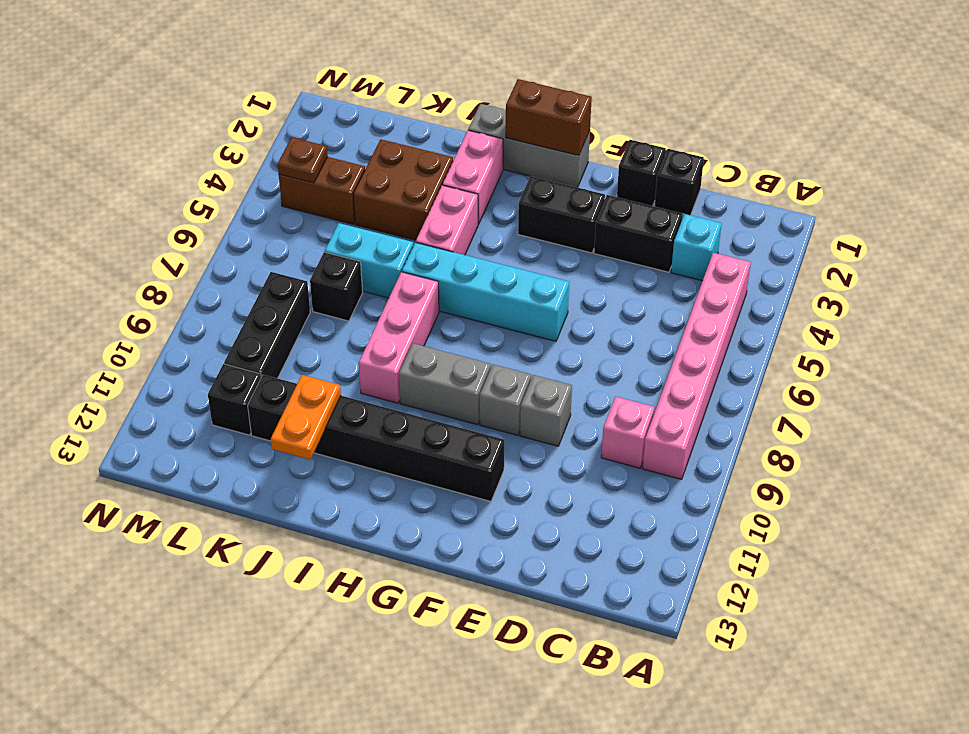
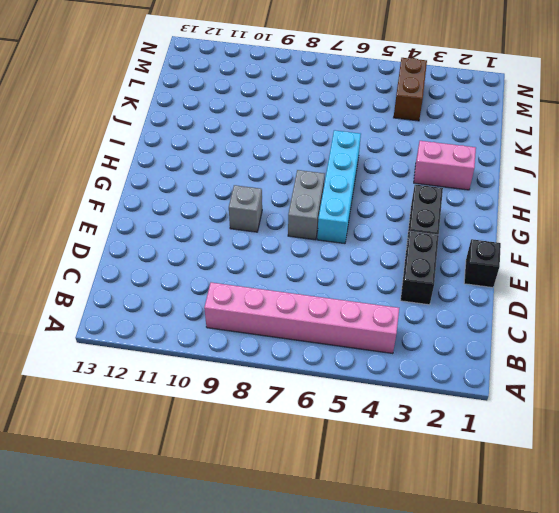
grey brick F7:G7 level 1 -> grey brick G9:H9 level 1
none -> cyan brick C3 level 1
none -> pink brick C9 level 1
none -> black brick D1 level 1

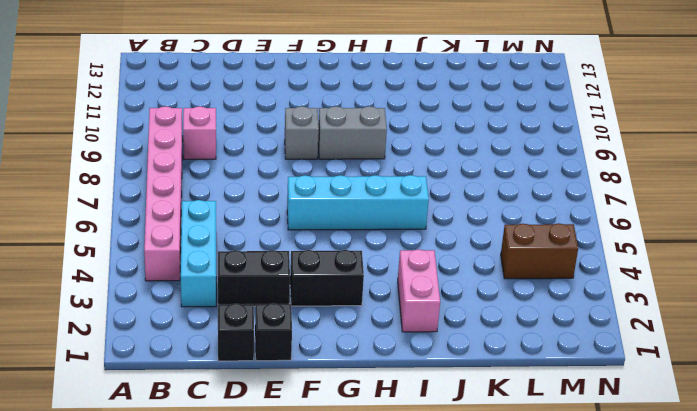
cyan brick C3:C5 level 1 -> cyan brick C3 level 1
none -> grey brick E9 level 1
none -> black brick F11:K11 level 1
none -> grey brick G1:I1 level 1

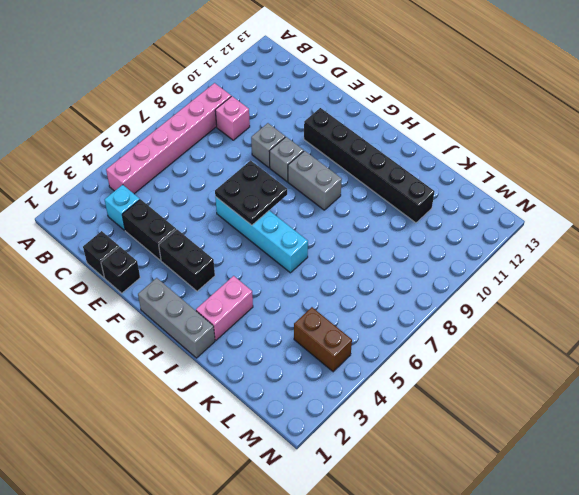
black plate F6:G7 level 2 -> none
none -> pink brick I4:I5 level 1
none -> pink brick I7:I9 level 1
none -> brown brick J3:K4 level 1

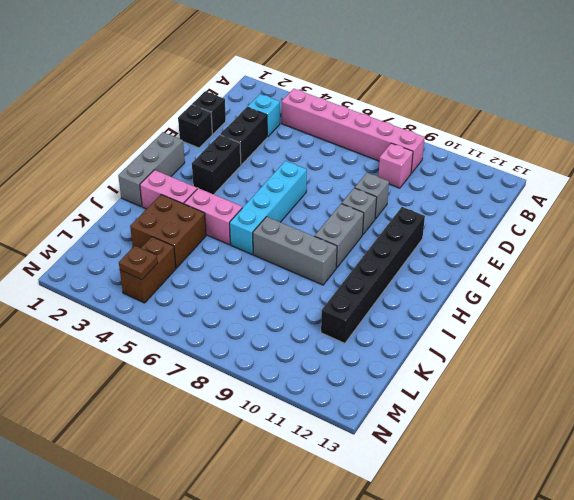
grey brick I7:I9 level 1 -> pink brick I7:I9 level 1
none -> cyan brick J6:K6 level 1
none -> black brick K7 level 1
none -> black brick L8:L10 level 1

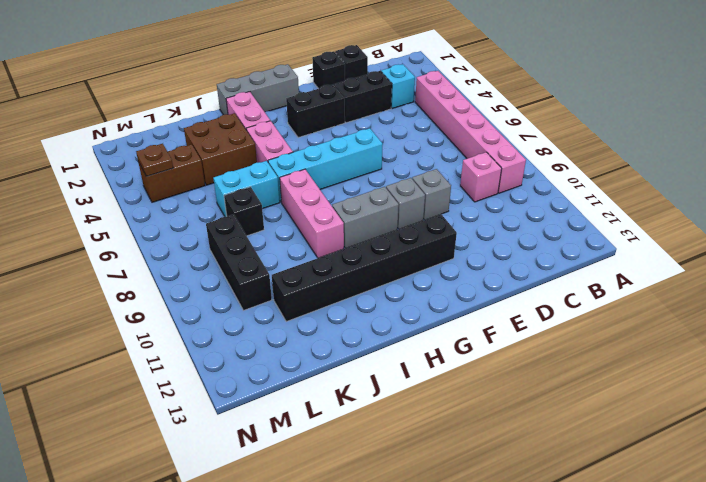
none -> black brick L11 level 1
none -> brown brick G1:H1 level 2
none -> orange plate J11:J12 level 2

